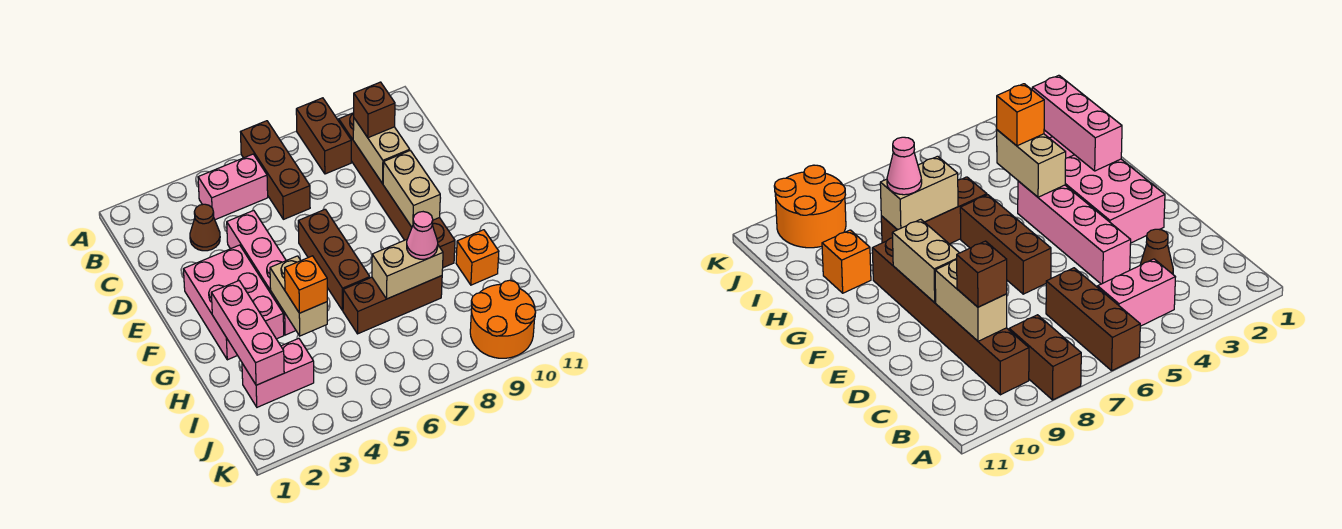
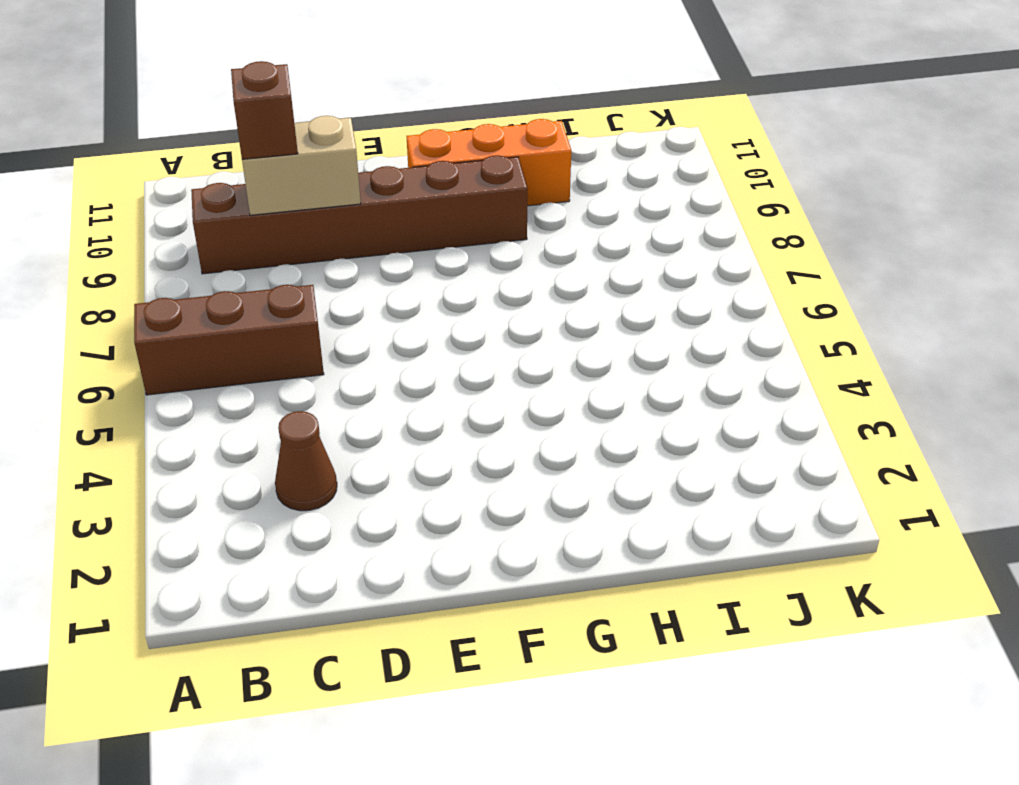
orange brick F10:H10 level 1 -> orange brick H10 level 1
none -> brown brick A8:B8 level 1
none -> pink brick B4:B5 level 1
none -> pink brick D4:G4 level 1

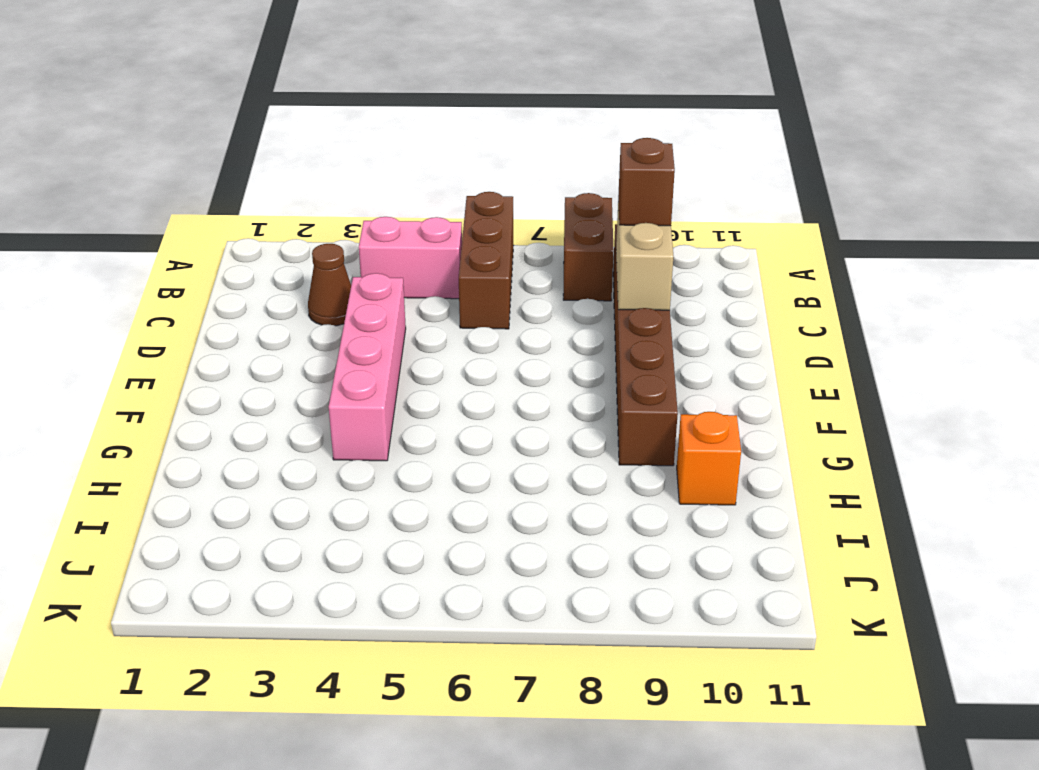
none -> pink brick E2:G3 level 1
none -> brown brick E6:G6 level 1
none -> brown brick H6:H8 level 1

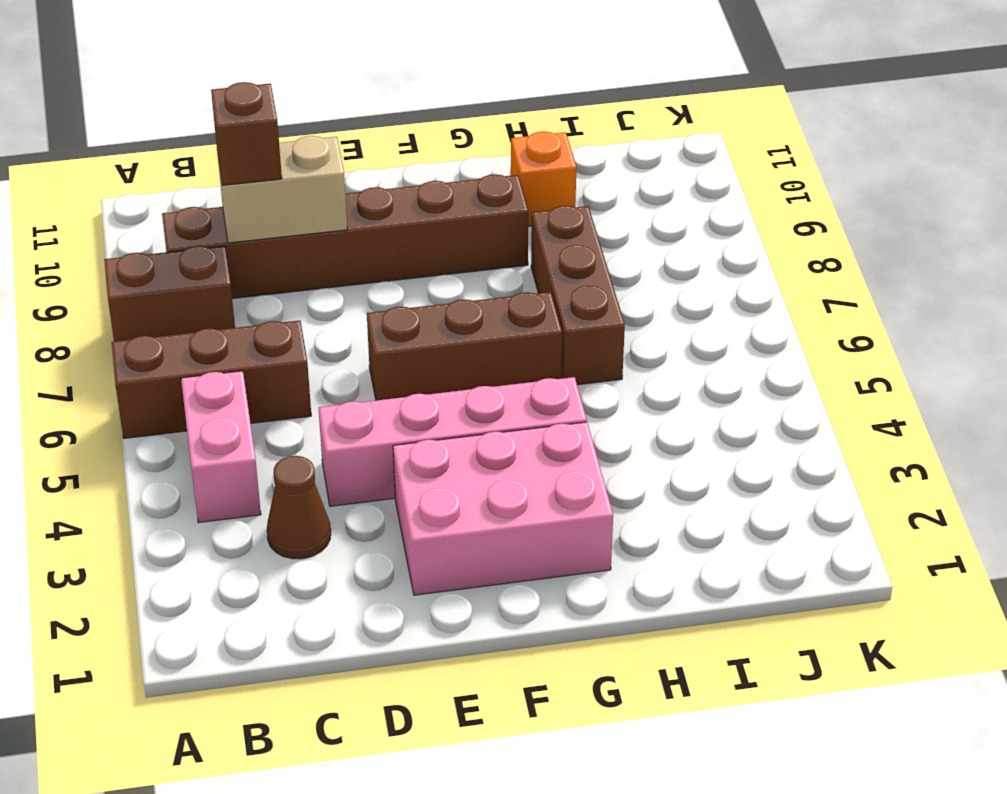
none -> pink brick I2:I3 level 1
none -> orange round brick J9:K10 level 1
none -> tan brick E9:F9 level 2

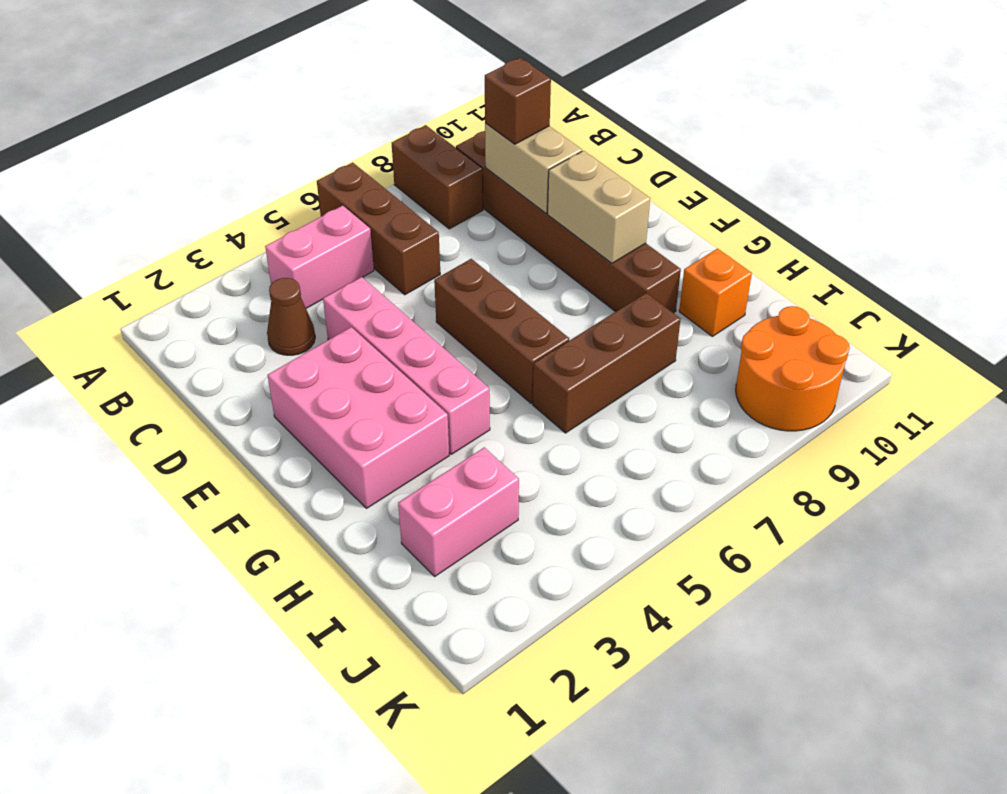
none -> pink brick G2:I2 level 2
none -> tan brick G4:H4 level 2
none -> tan brick H7:H8 level 2

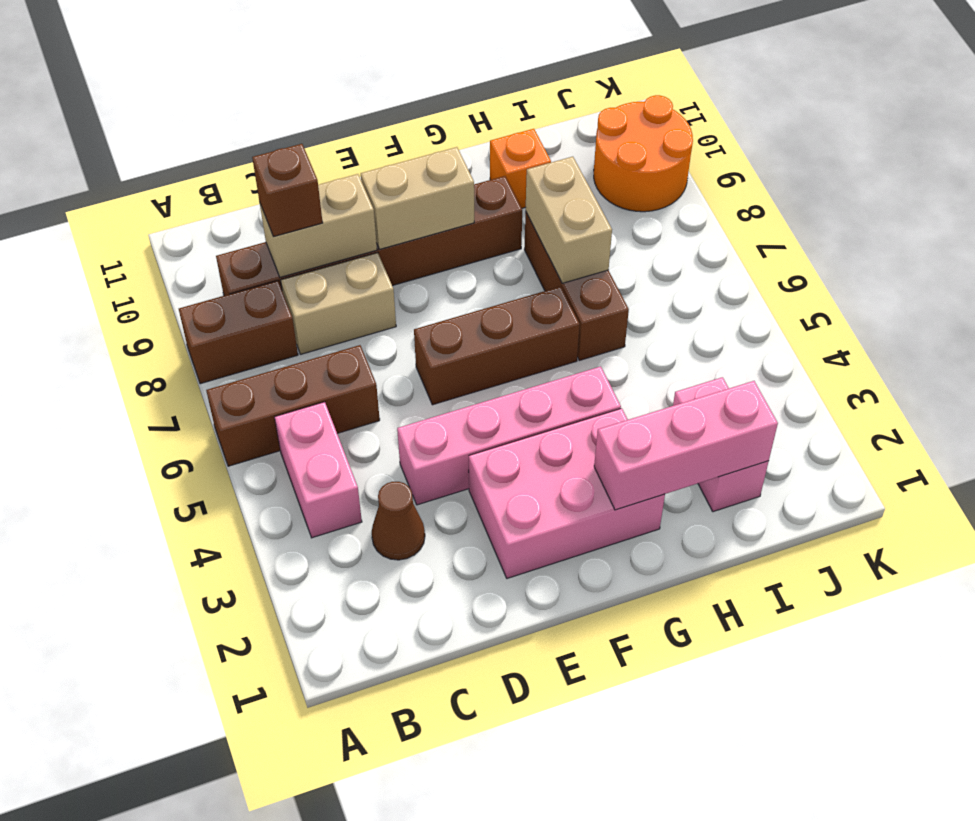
tan brick C8:D8 level 1 -> tan brick G4:H4 level 2
none -> orange brick H4 level 3
none -> pink cone H8 level 3

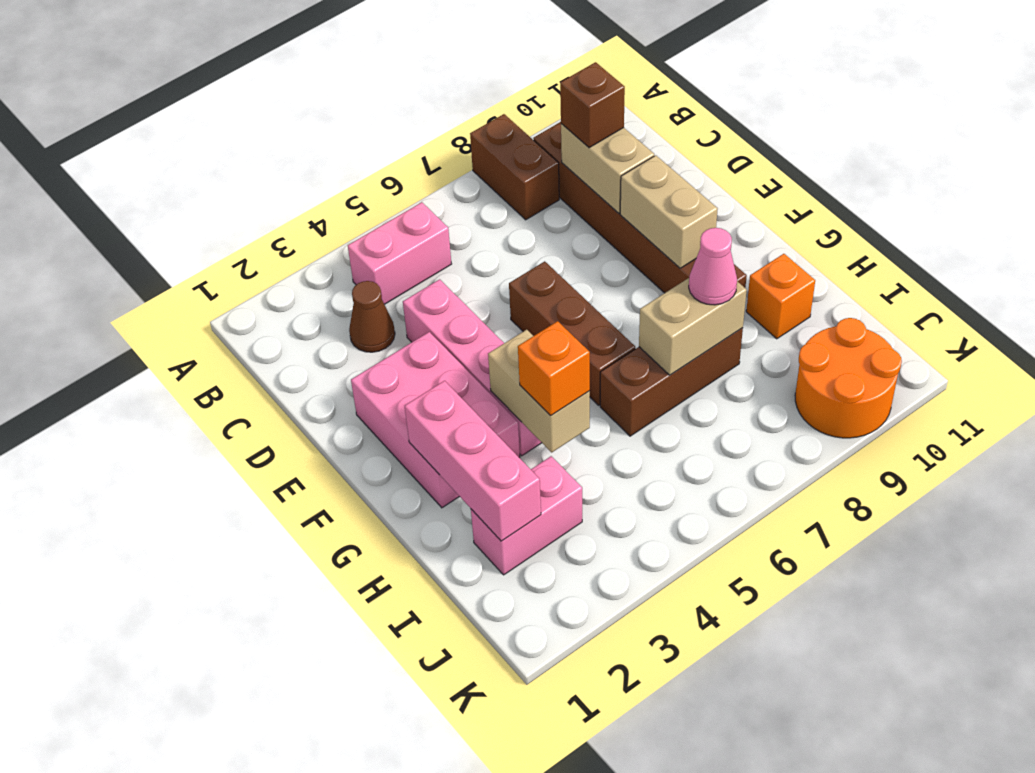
none -> brown brick A6:C6 level 1

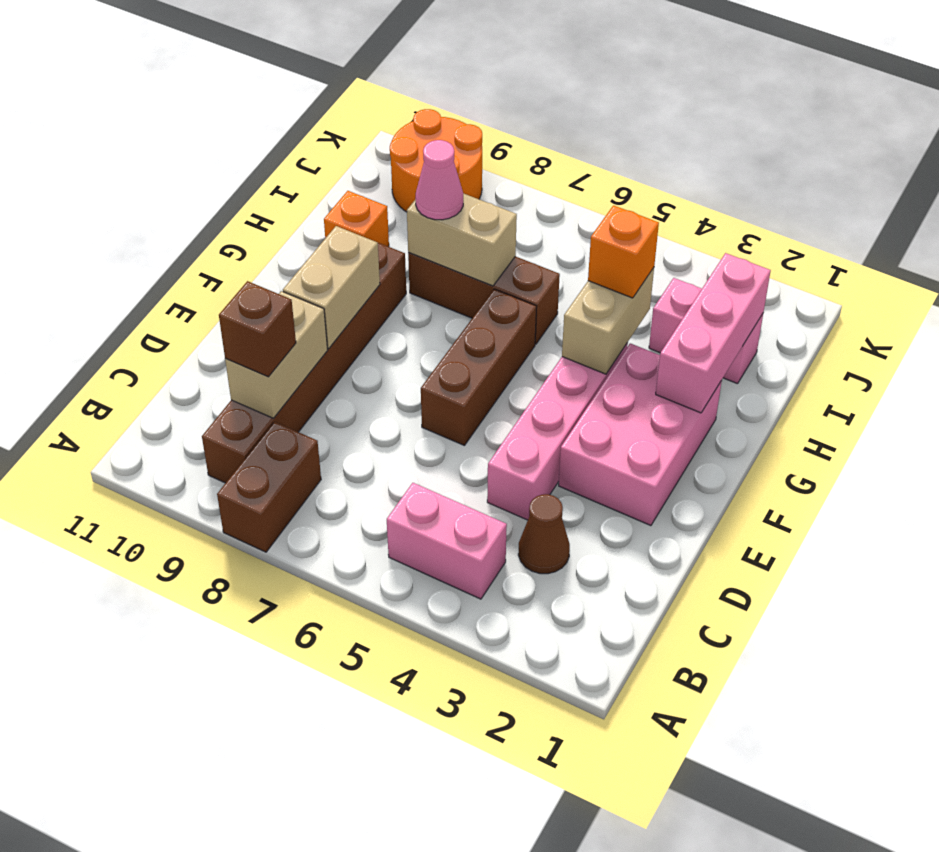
none -> brown brick A6:C6 level 1

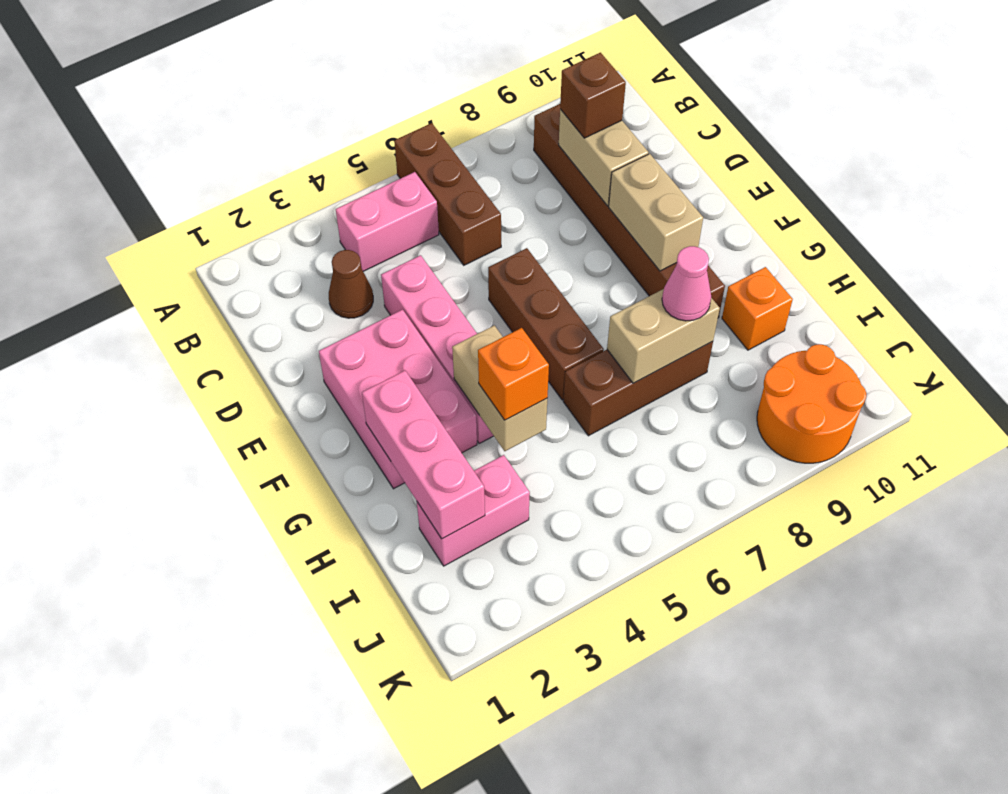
none -> brown brick A8:B8 level 1

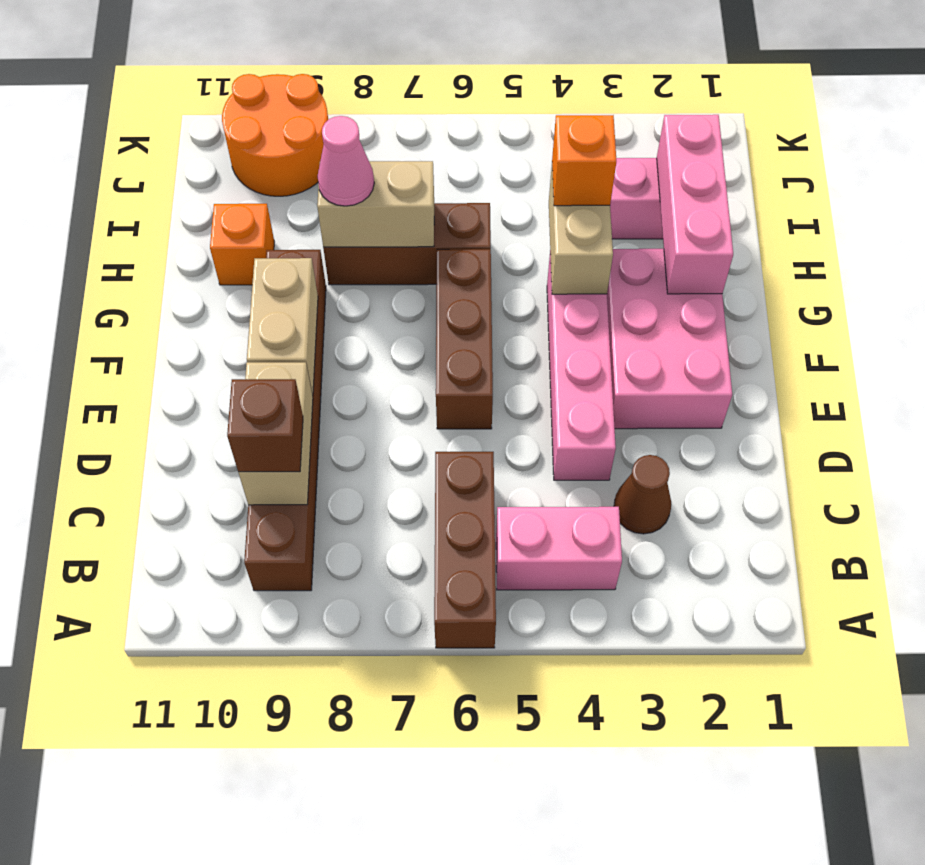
none -> brown brick A8:B8 level 1

